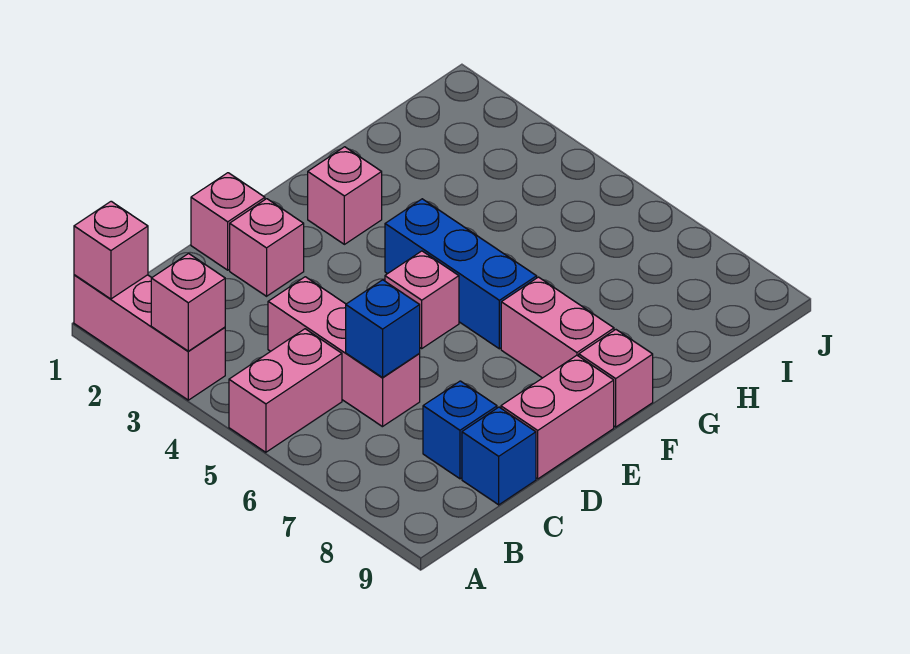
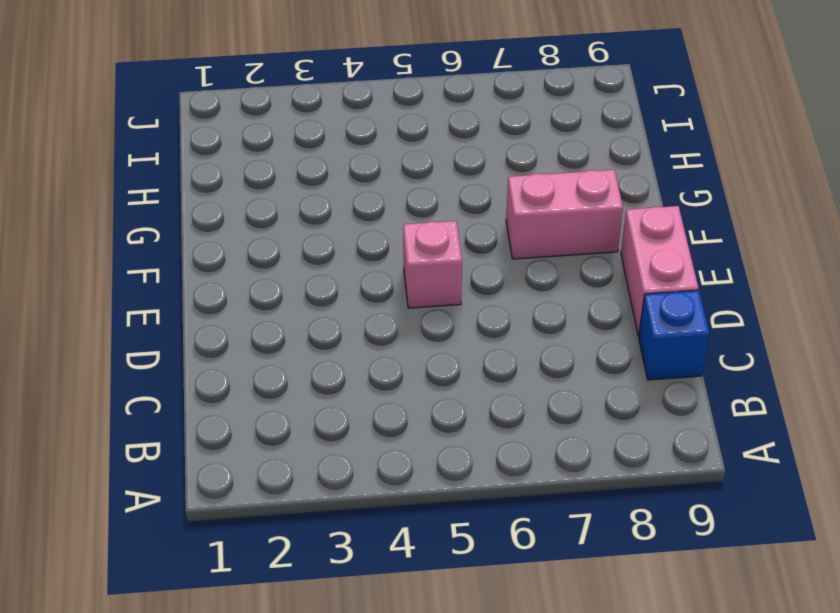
none -> pink brick A1:A3 level 1
none -> pink brick A5:B5 level 1
none -> pink brick C4:C6 level 1

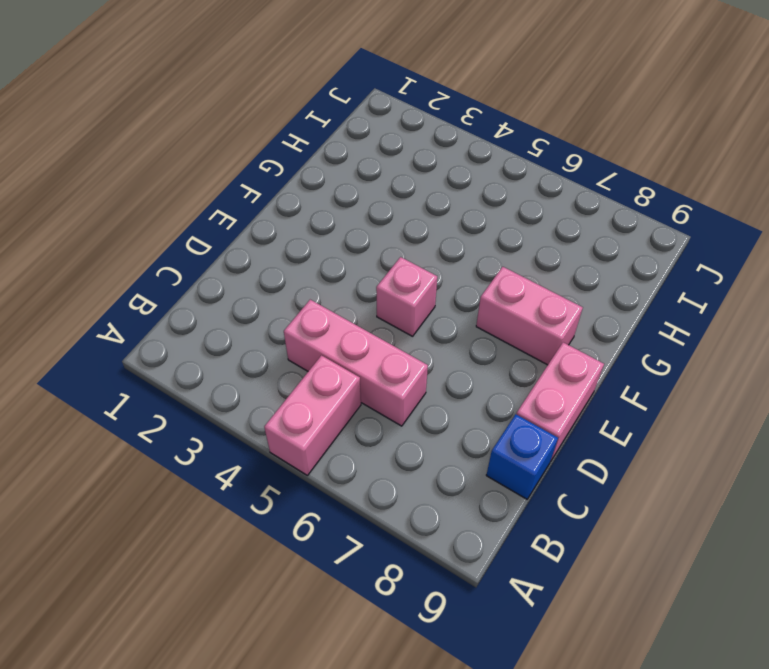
none -> pink brick A1:A3 level 1
none -> blue brick C8 level 1
none -> pink brick D1 level 1

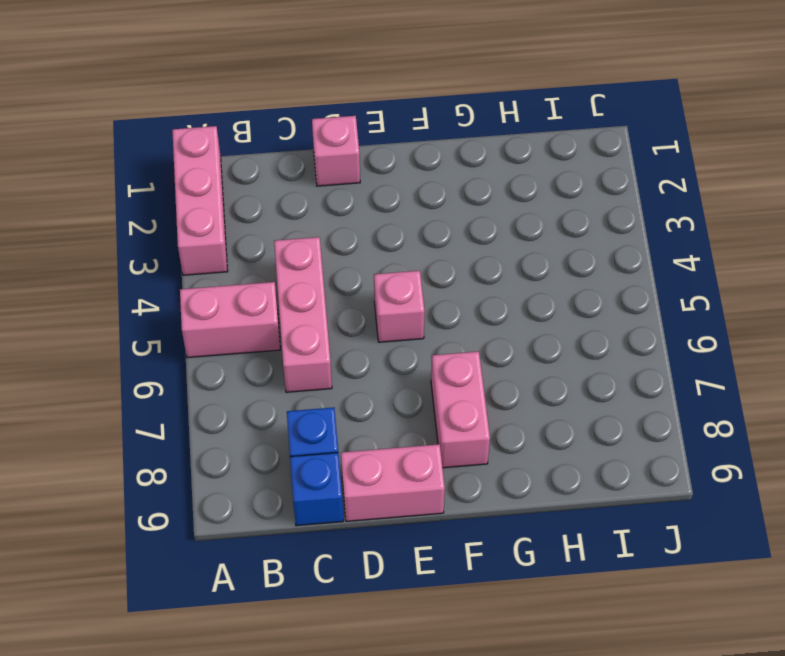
none -> pink brick D2 level 1
none -> pink brick F2 level 1
none -> blue brick F4:F6 level 1

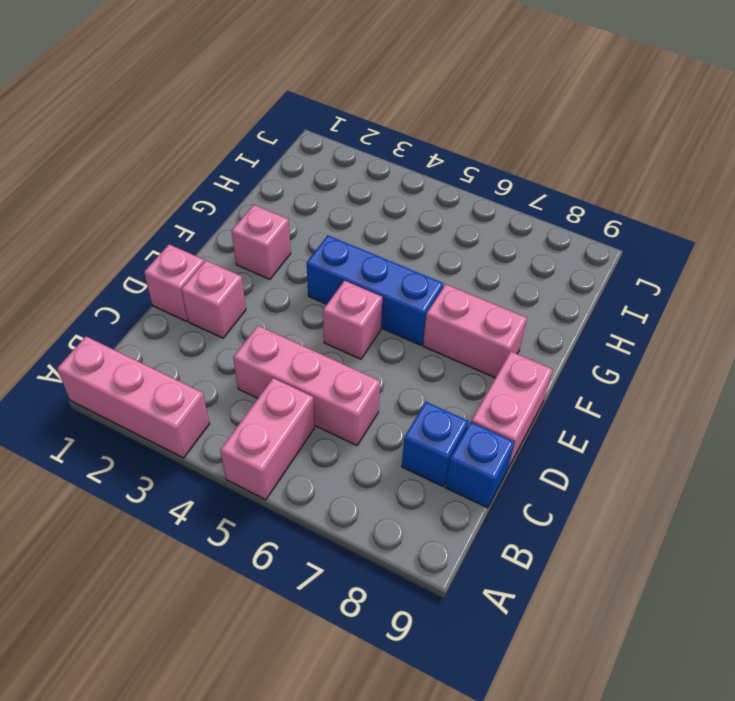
none -> pink brick F9 level 1
none -> pink brick A1 level 2
none -> pink brick A3 level 2

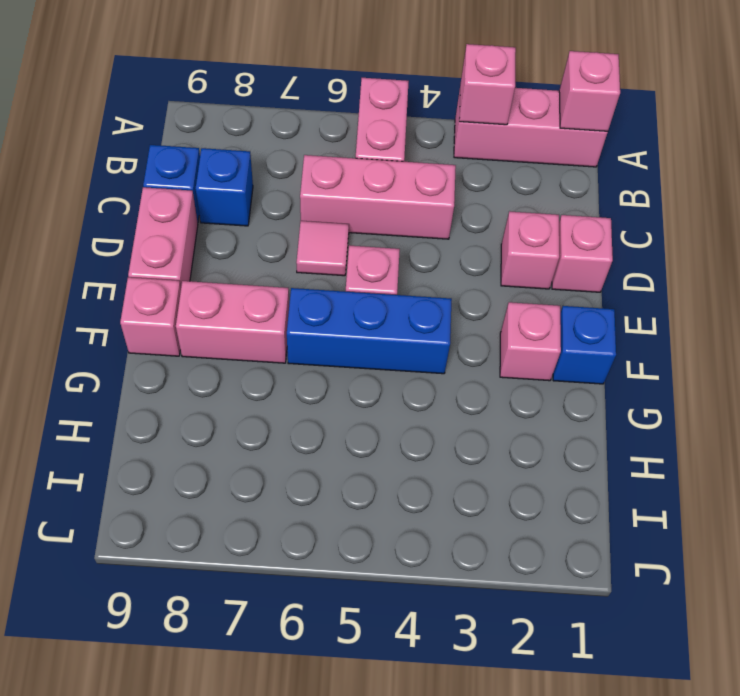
pink tile D6 level 1 -> none
blue brick F1 level 1 -> blue brick C6 level 2

